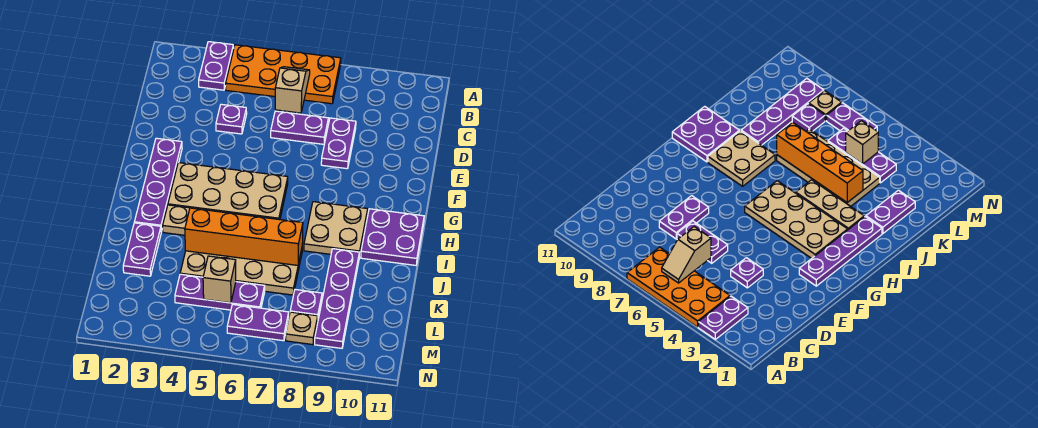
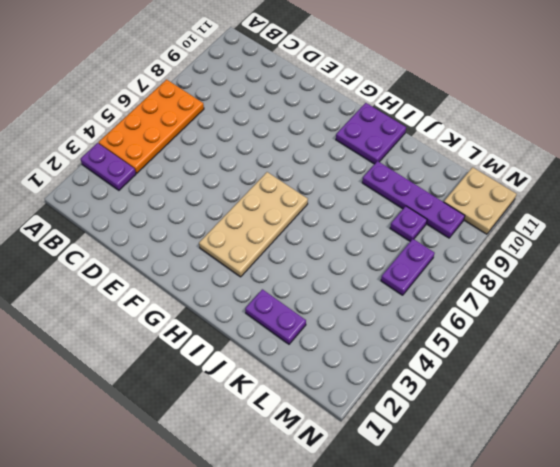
tan plate M10:N11 level 1 -> tan plate H8:I9 level 1
none -> purple plate D4 level 1
none -> purple plate D6:D7 level 1
none -> purple plate D8:E8 level 1

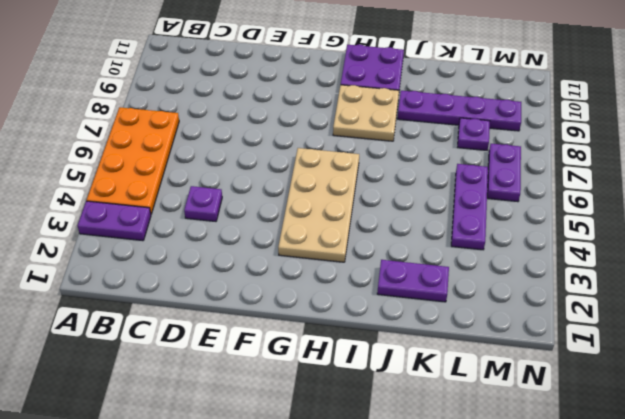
none -> purple plate D6:D7 level 1
none -> purple plate D8:E8 level 1
none -> purple plate F2:I2 level 1

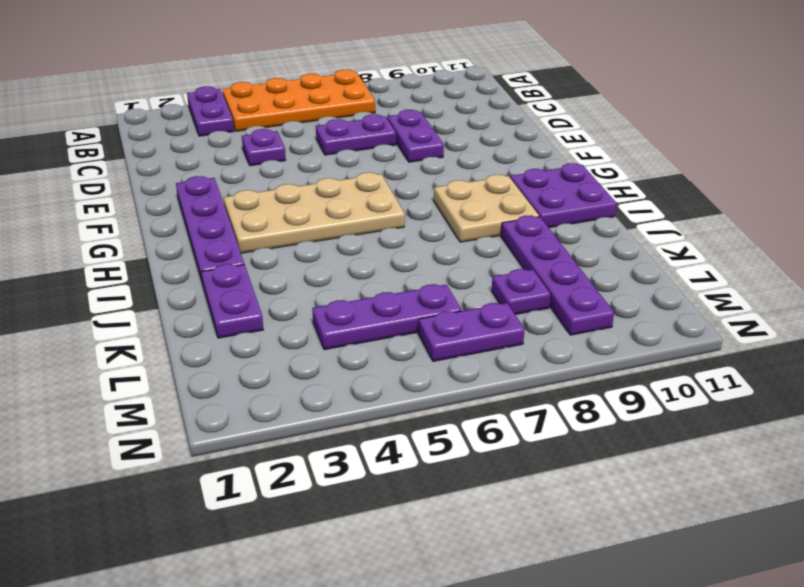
none -> tan plate I3:I5 level 1
none -> tan plate J4:K7 level 1
none -> tan plate M8 level 1

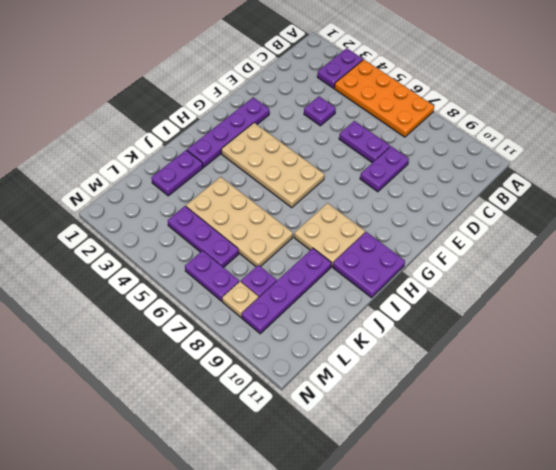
none -> tan plate I3:I5 level 1
none -> tan slope B6:C6 level 2 top C
none -> orange brick J4:J7 level 2

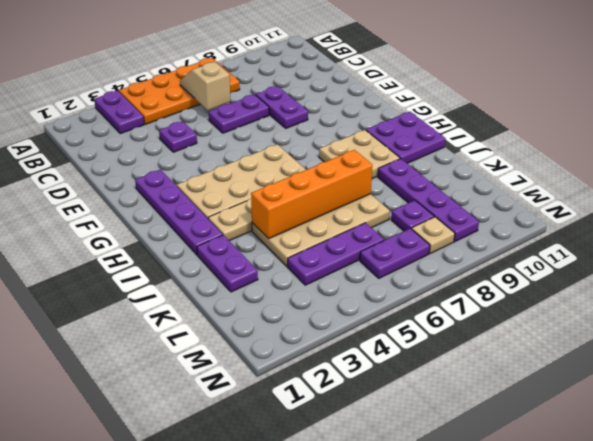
none -> tan brick L5 level 2

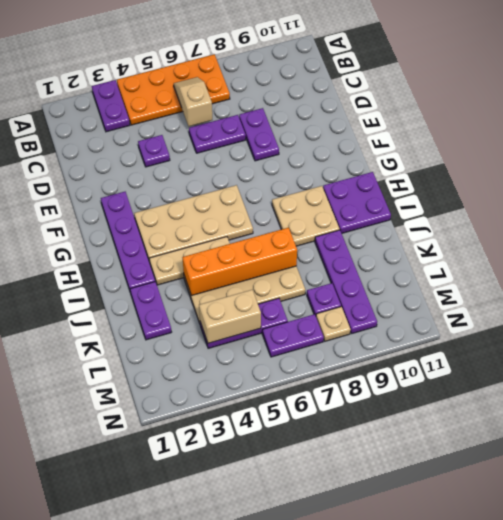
tan brick L4:L5 level 2 -> tan brick L5 level 2

